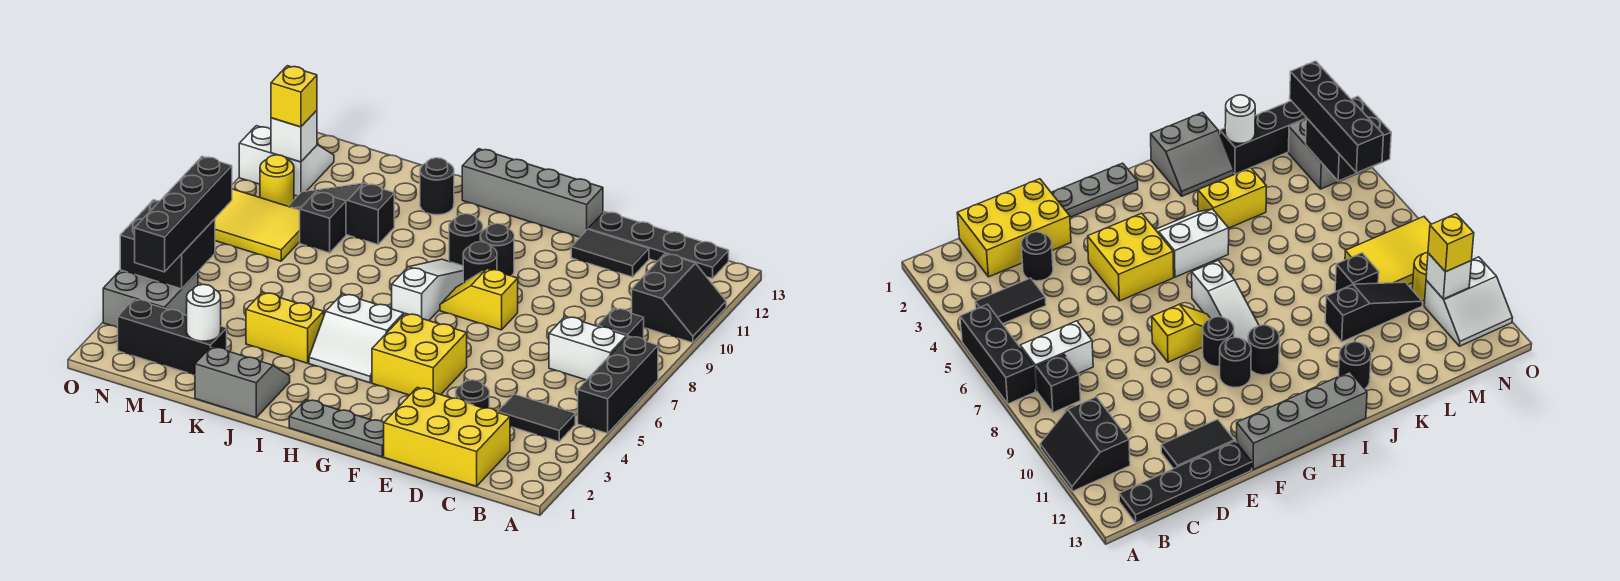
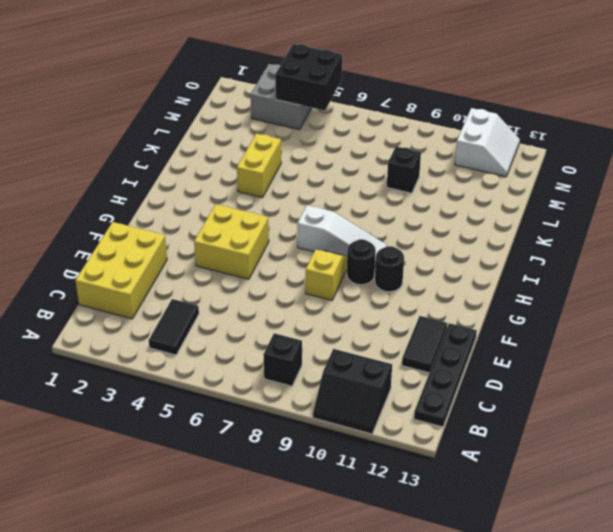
none -> black brick A5:A7 level 1
none -> white brick B7:C7 level 1
none -> black round brick D3 level 1
none -> grey plate F1:H1 level 1

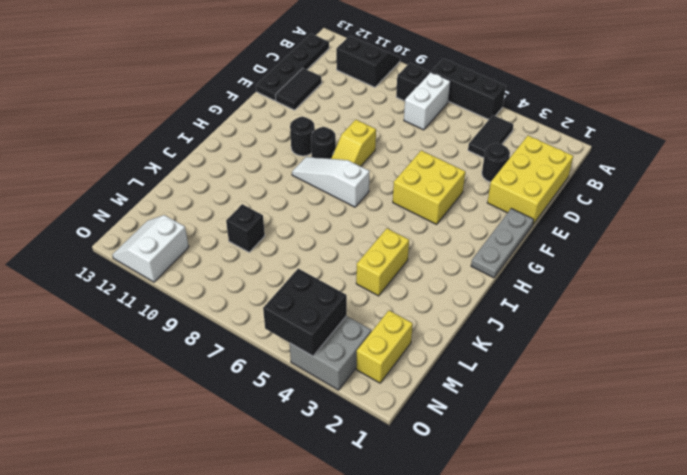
yellow brick M2:N2 level 1 -> black brick L2:N2 level 1
none -> grey brick F13:I13 level 1
none -> white slope H4:I5 level 1 top 5
none -> black round brick H10 level 1
none -> grey slope J1:K2 level 1 top 1

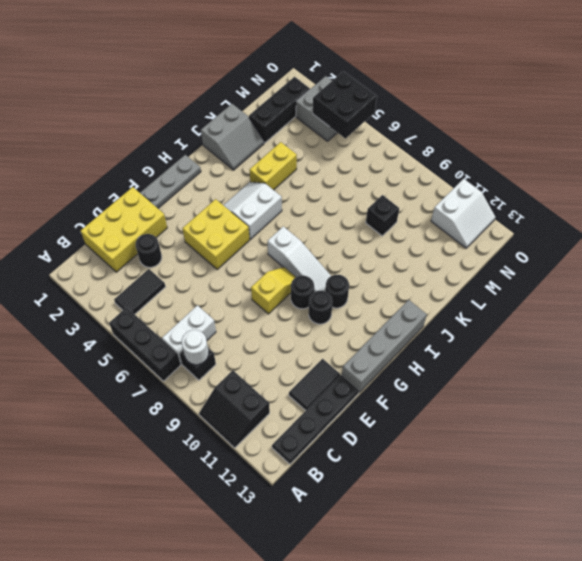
white round brick B8 level 2 -> white round brick L2 level 2
none -> black round brick J12 level 1
none -> black slope K10:M10 level 1 top K
none -> yellow tile M8:O9 level 1
none -> yellow round brick N10 level 1

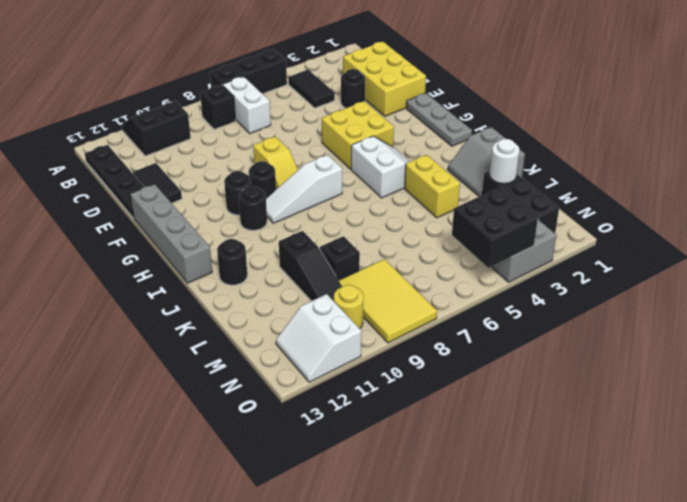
none -> white brick N11 level 2
none -> black brick N3:N6 level 3
none -> yellow brick N11 level 3

